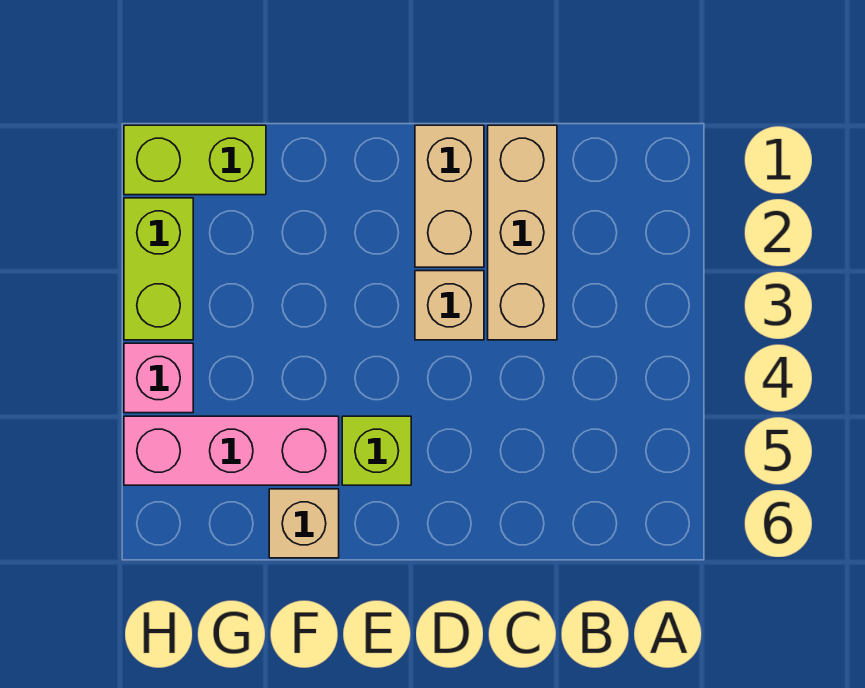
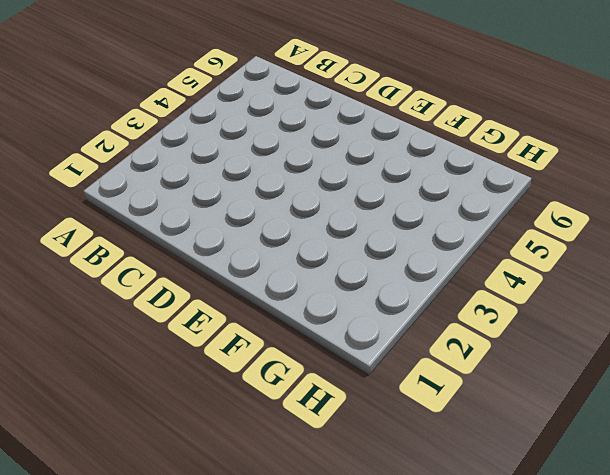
none -> tan brick C1:C3 level 1
none -> tan brick D1:D2 level 1

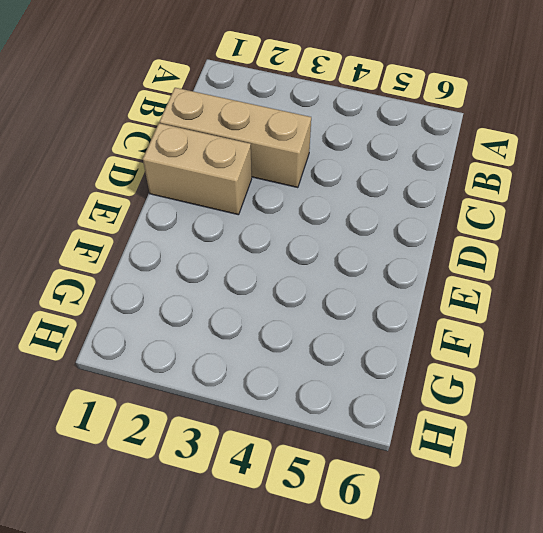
none -> tan brick D3 level 1
none -> lime brick E5 level 1

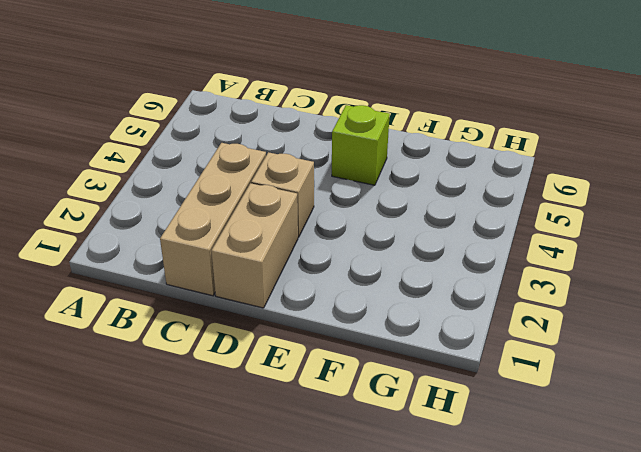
none -> pink brick F5:H5 level 1
none -> tan brick F6 level 1

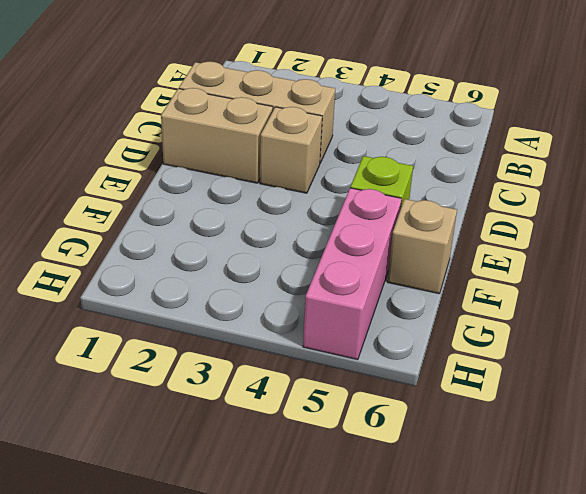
none -> lime brick G1:H1 level 1
none -> lime brick H2:H3 level 1

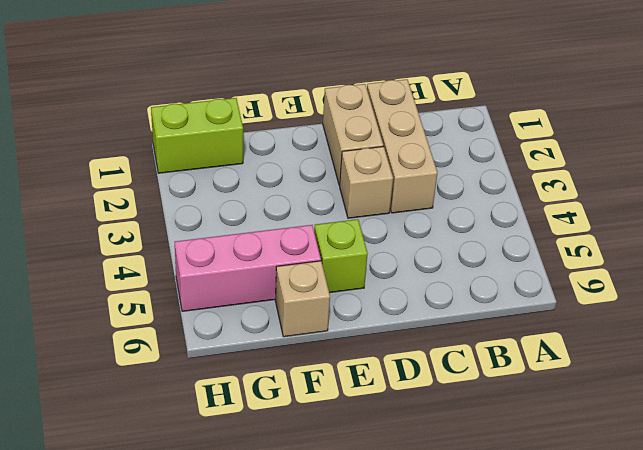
none -> lime brick H2:H3 level 1
none -> pink brick H4 level 1

